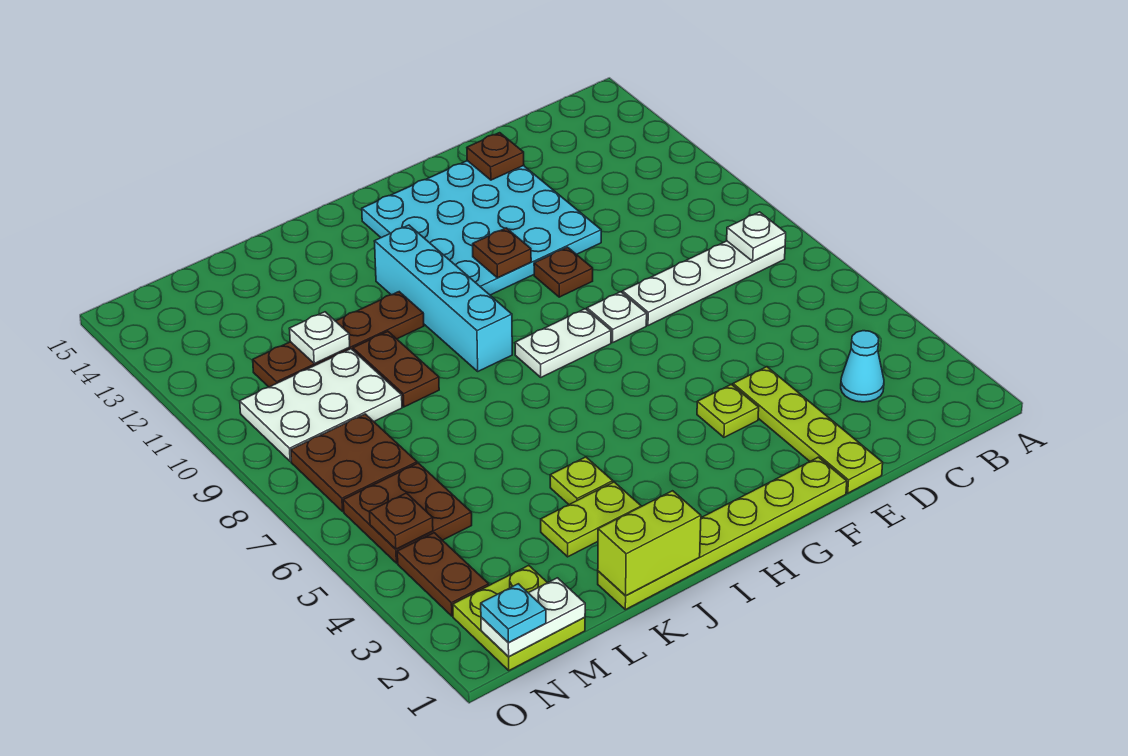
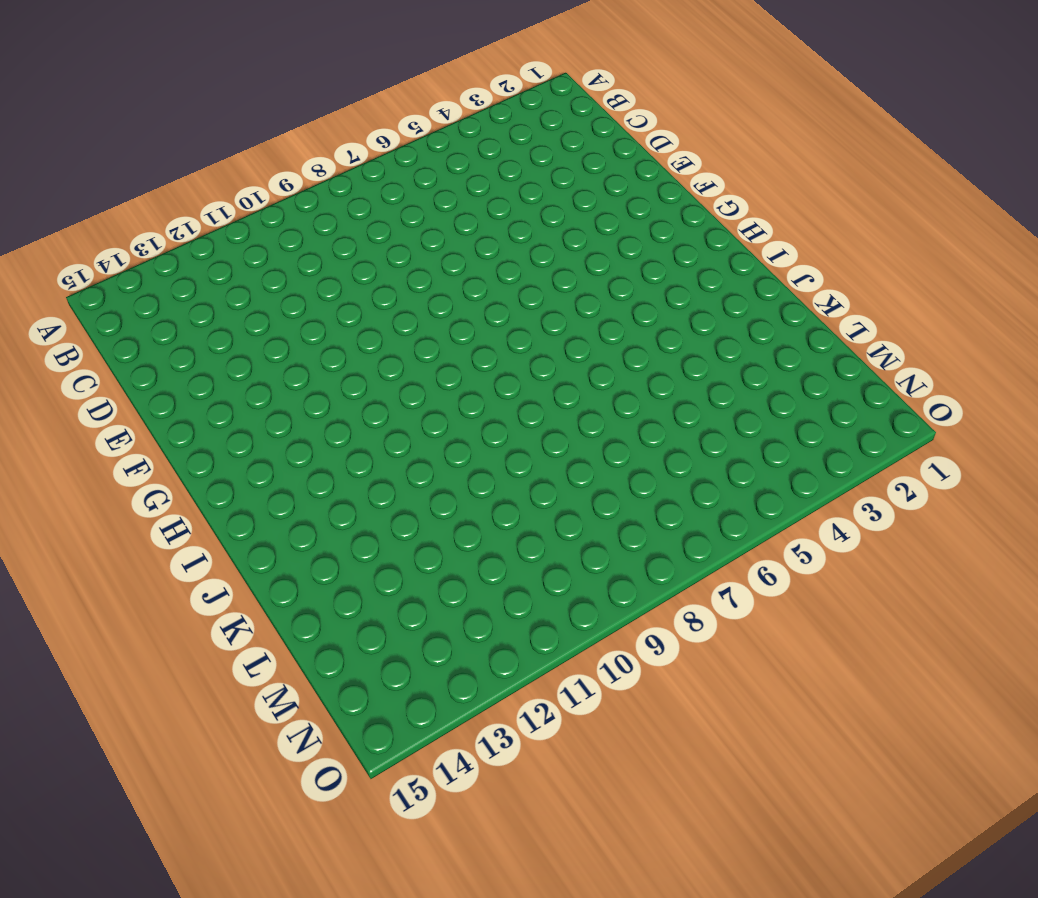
none -> white plate B8:E8 level 1
none -> cyan cone C3 level 1
none -> lime plate E1:E4 level 1

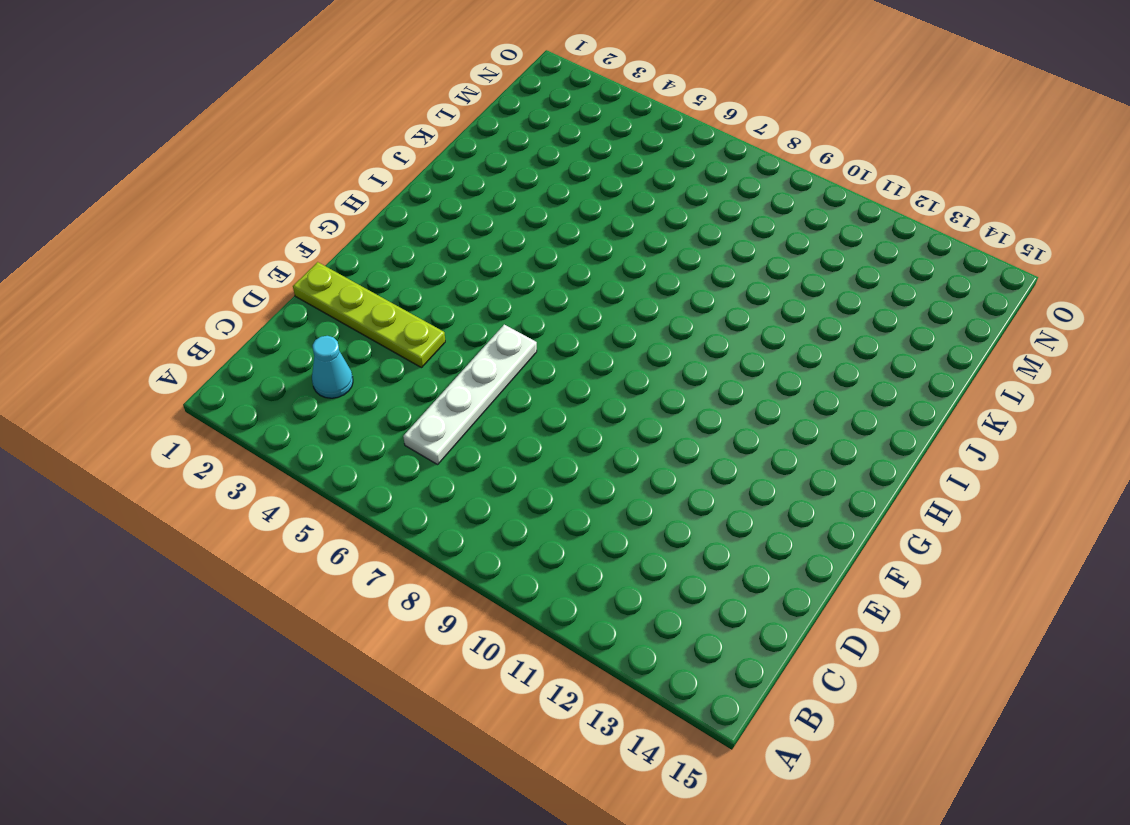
white plate C6:F6 level 1 -> white plate B8:E8 level 1
none -> cyan plate E11:H14 level 1
none -> lime plate F1:K1 level 1
none -> lime plate F4 level 1

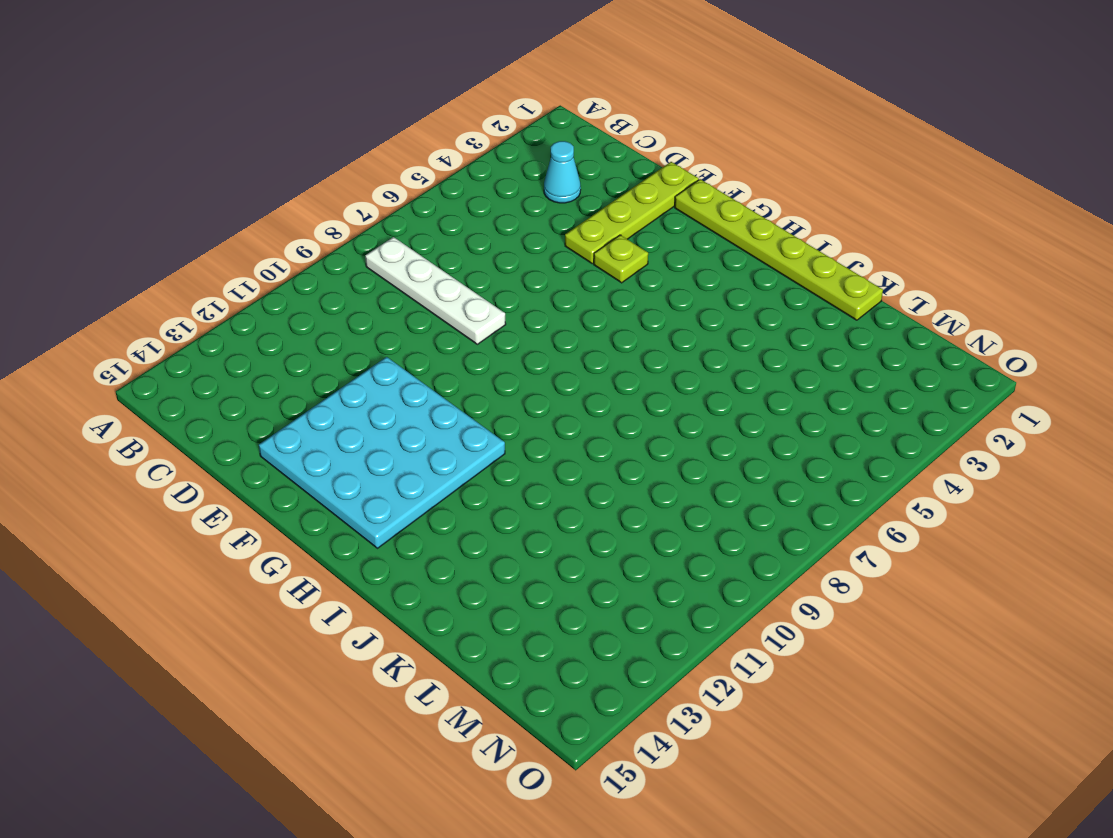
none -> white plate F8 level 1
none -> brown plate F10 level 1
none -> white plate G8:H8 level 1

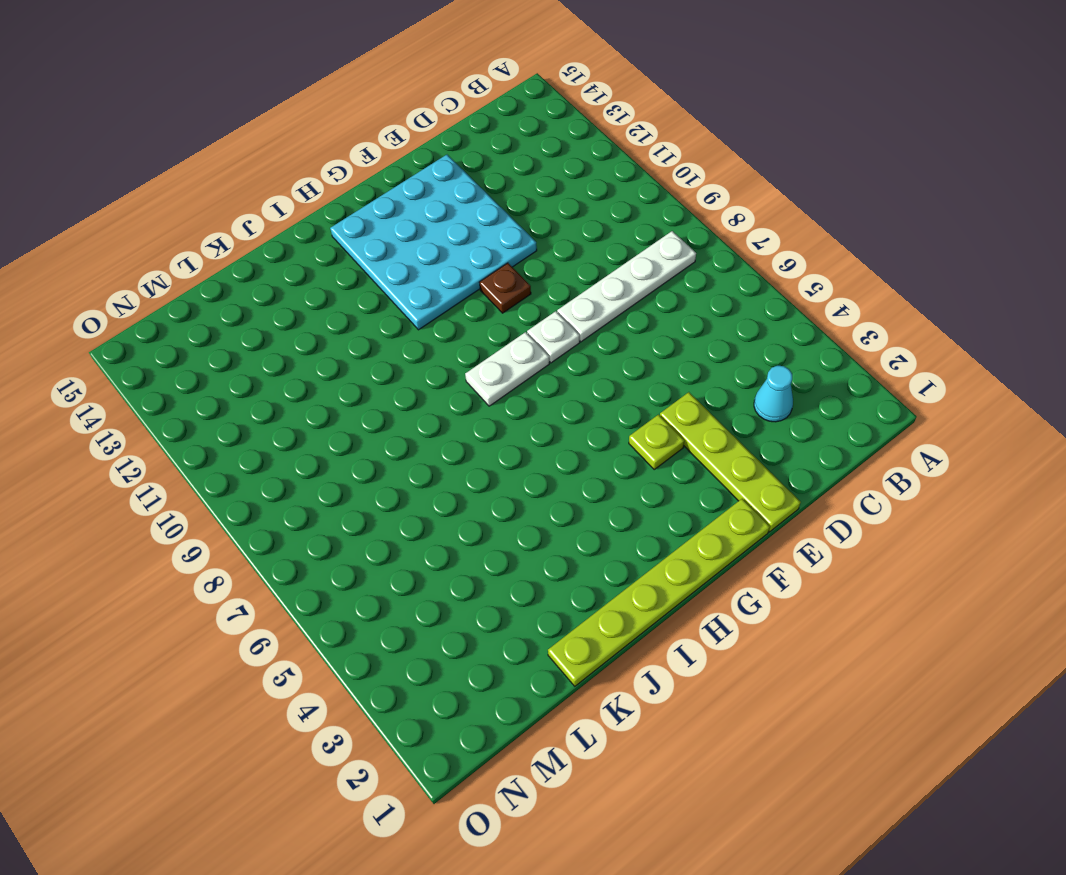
none -> cyan brick I9:I12 level 1
none -> lime plate J3:K3 level 1
none -> lime plate J4 level 1

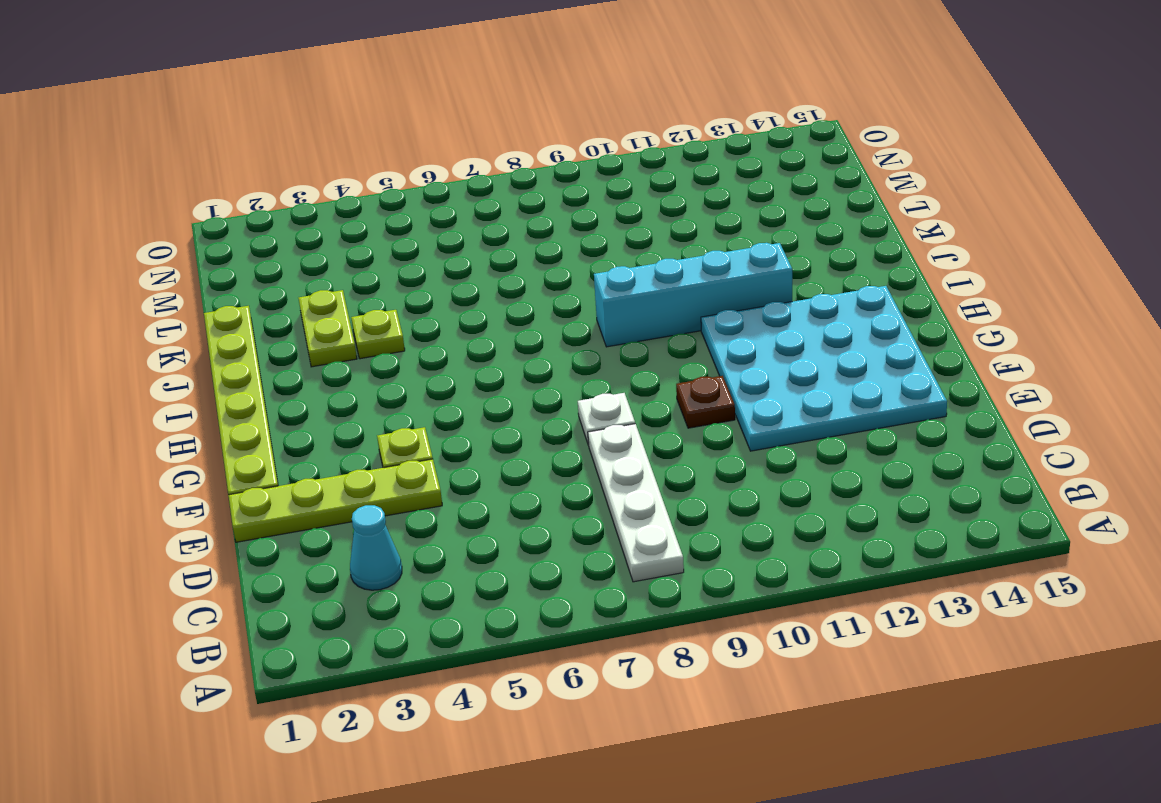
none -> white plate G8:H8 level 1
none -> brown plate J11:M11 level 1
none -> brown plate K9:K10 level 1

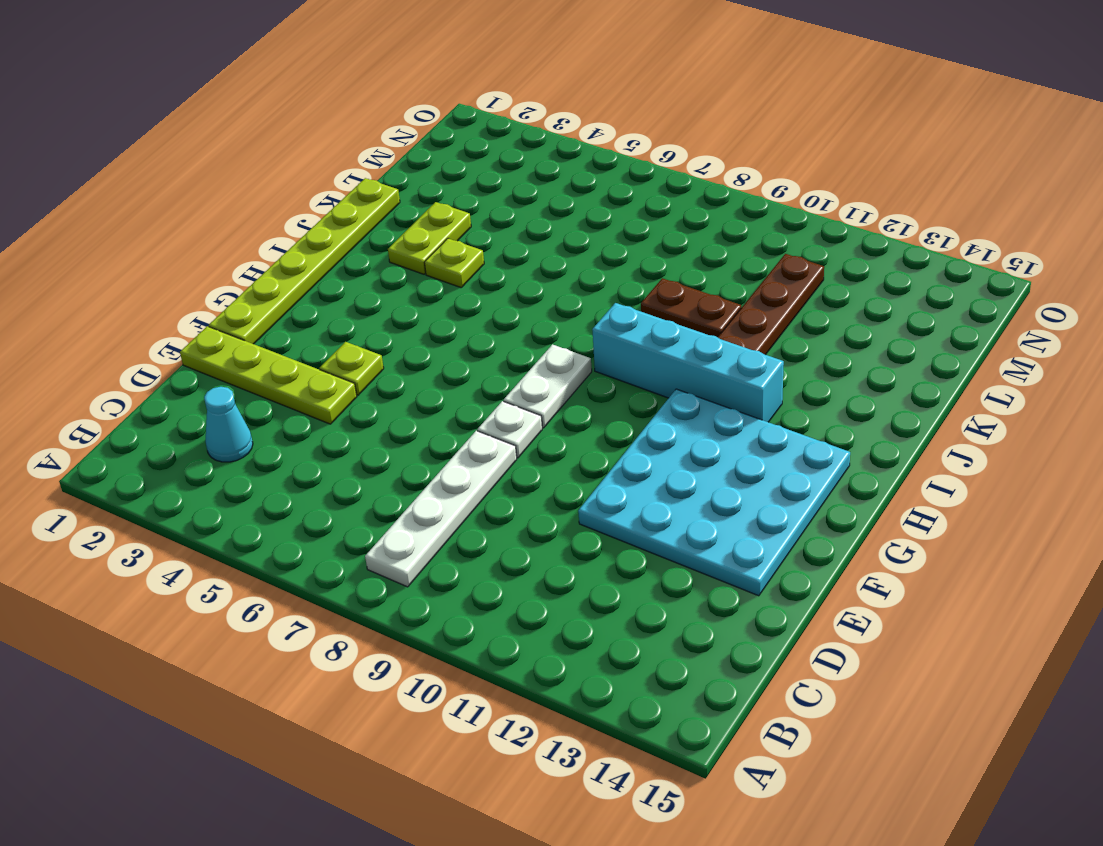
none -> brown plate F10 level 1
none -> white plate L9:N10 level 1
none -> lime plate M1:N2 level 1

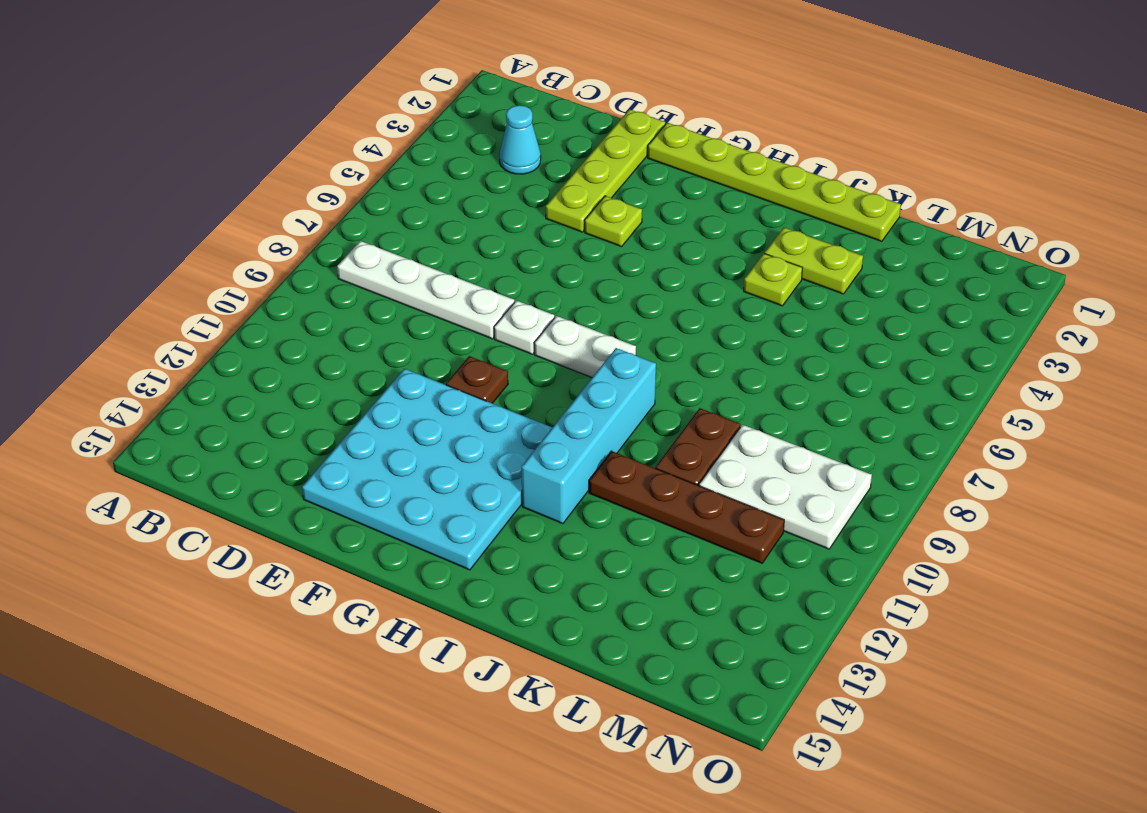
none -> lime plate M1:N2 level 1
none -> brown plate M5:N6 level 1
none -> brown plate M7:N8 level 1

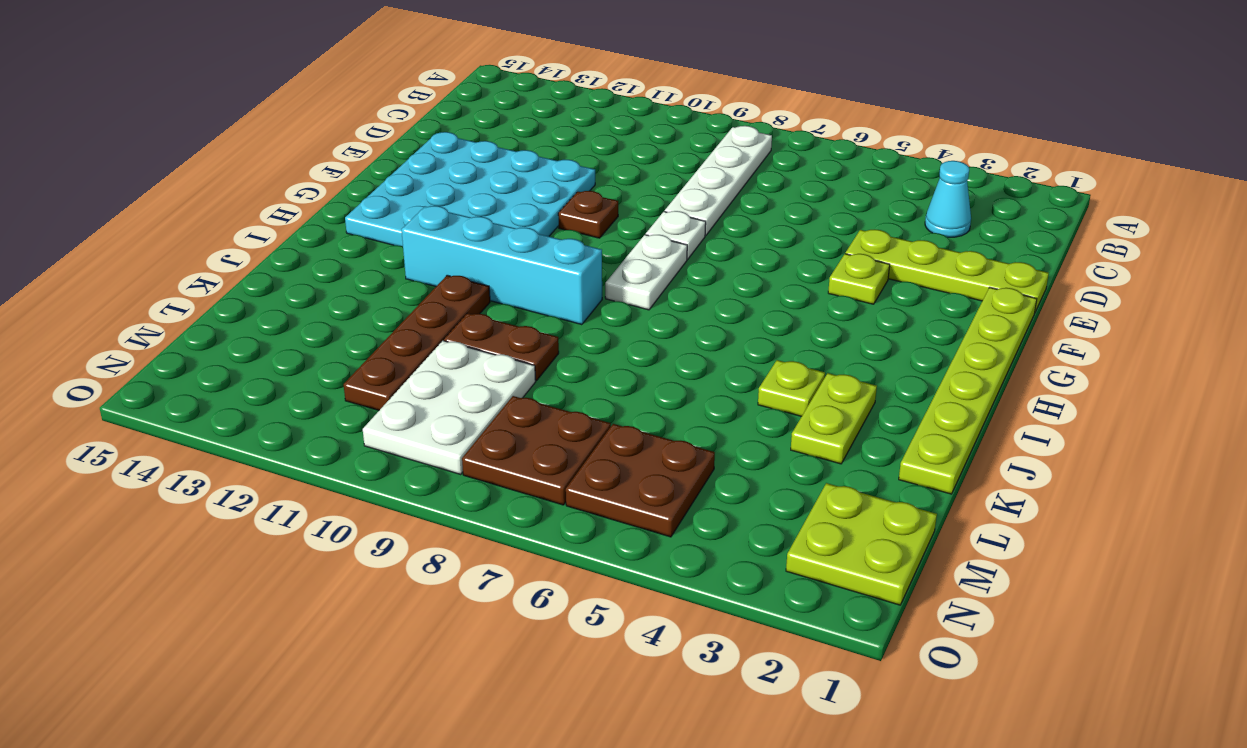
none -> brown plate N3:N4 level 1
none -> white plate B8 level 2
none -> brown plate E14 level 2

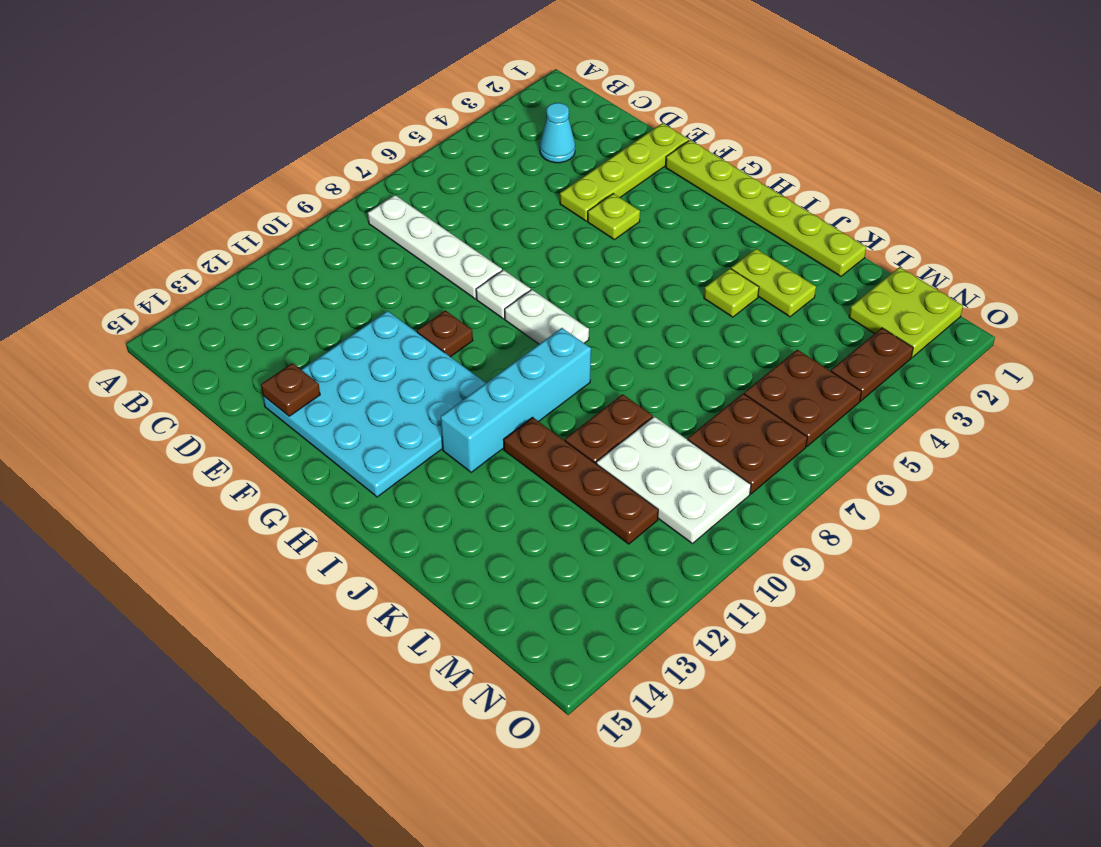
none -> white plate B8 level 2
none -> brown plate G11 level 2
none -> lime brick J1:K1 level 2

